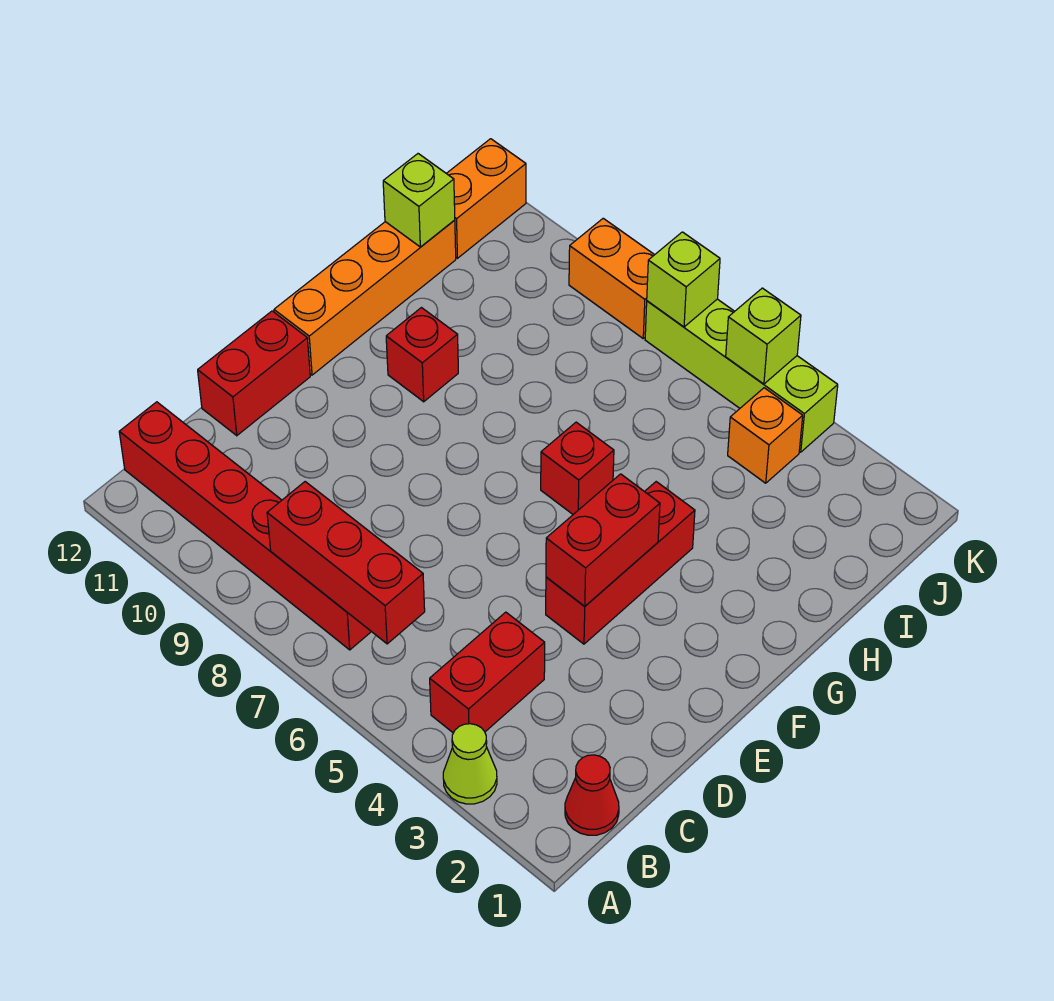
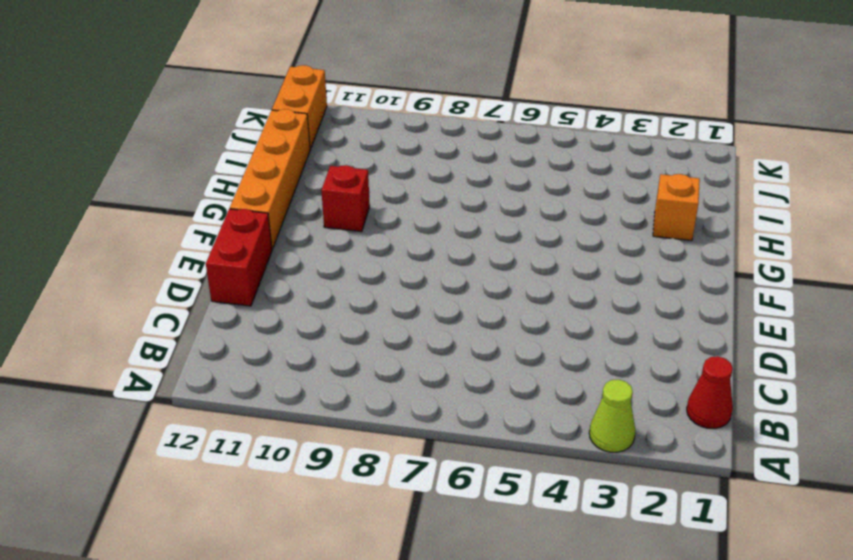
orange brick H2 level 1 -> orange brick J4 level 1
none -> red brick B4:C4 level 1
none -> red brick B7:B12 level 1
none -> red brick E4:G4 level 1

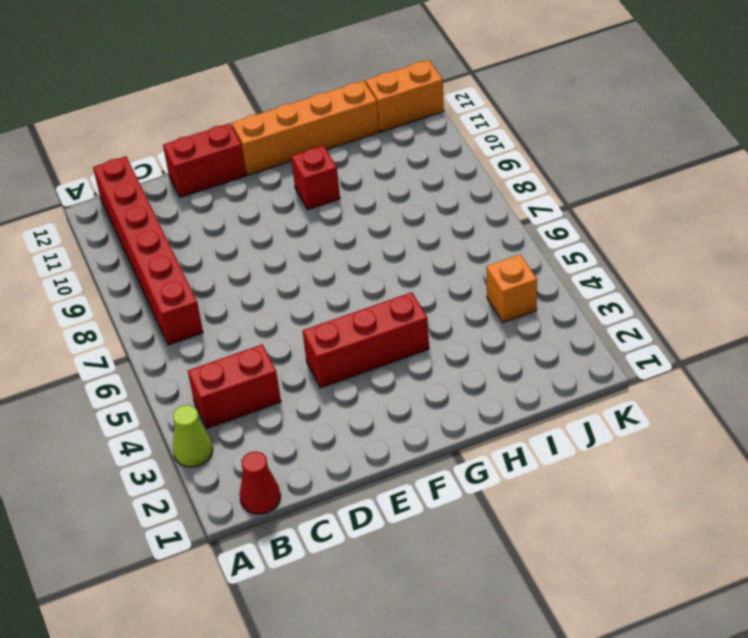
none -> red brick G6 level 1
none -> lime brick K4:K7 level 1
none -> orange brick K8:K9 level 1

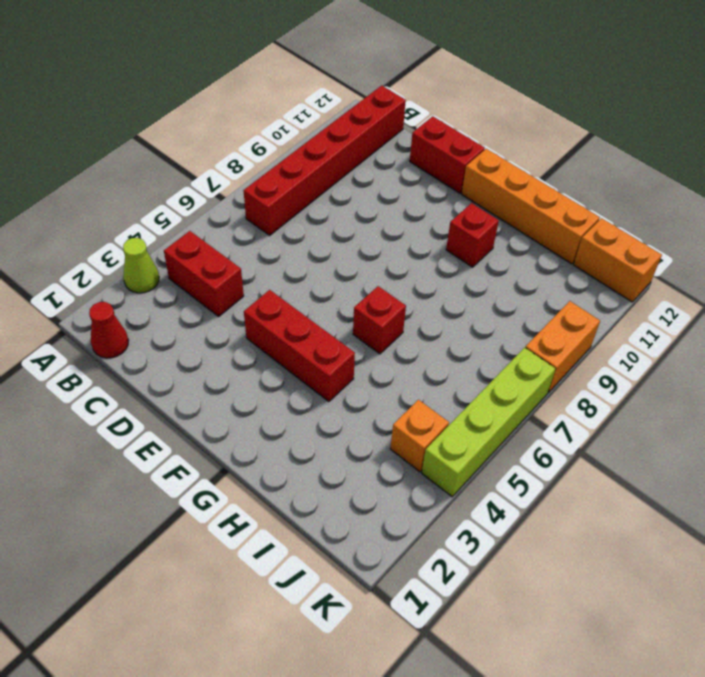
none -> red brick B6:B8 level 2
none -> red brick E4:F4 level 2
none -> lime brick I12 level 2

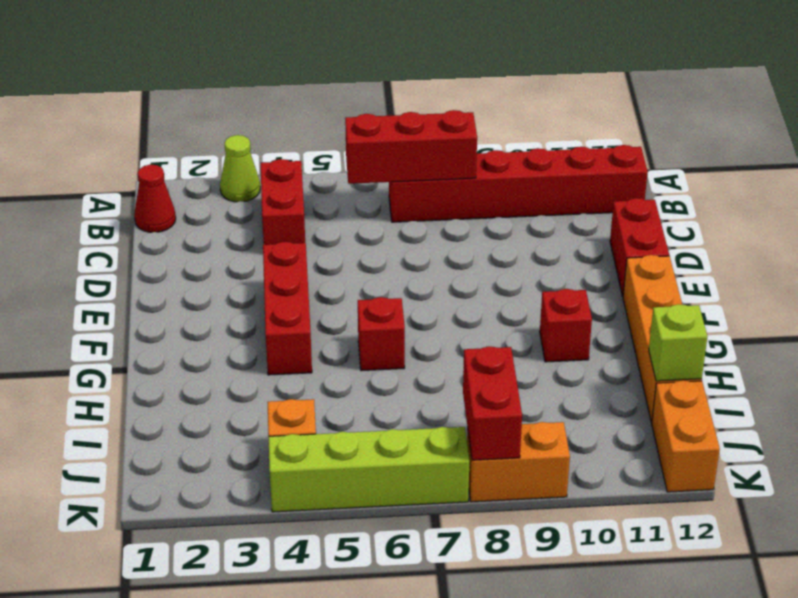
red brick J8:K8 level 2 -> red brick E4:F4 level 2
none -> lime brick K5 level 2
none -> lime brick K7 level 2

